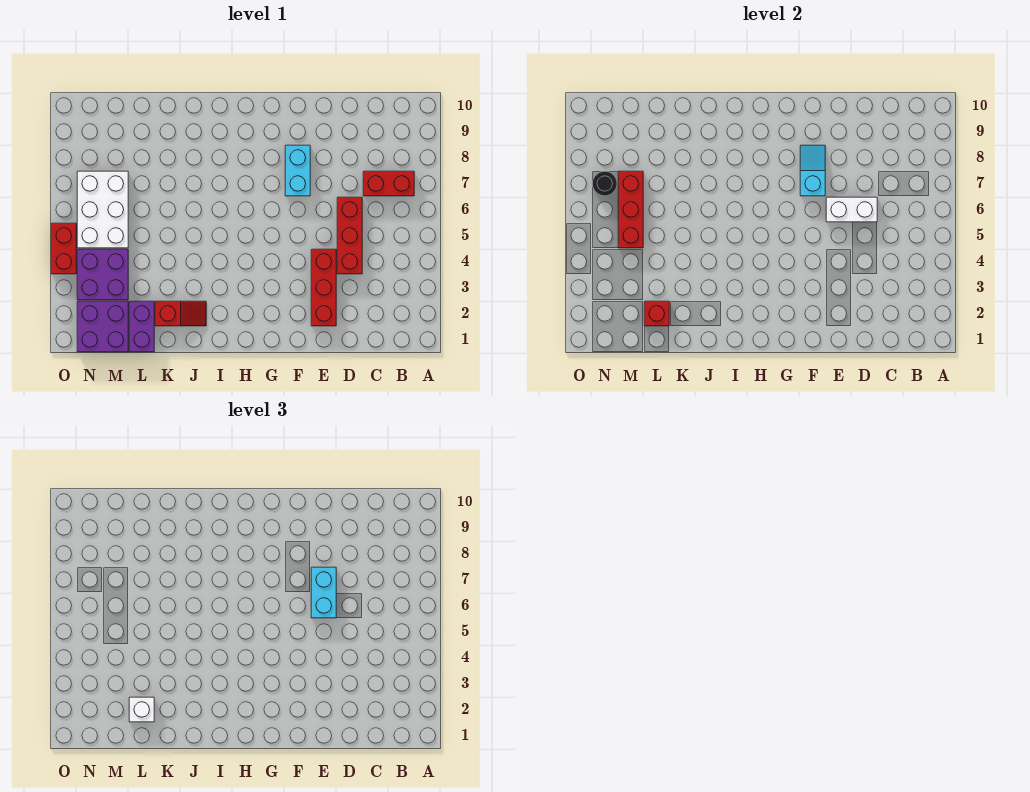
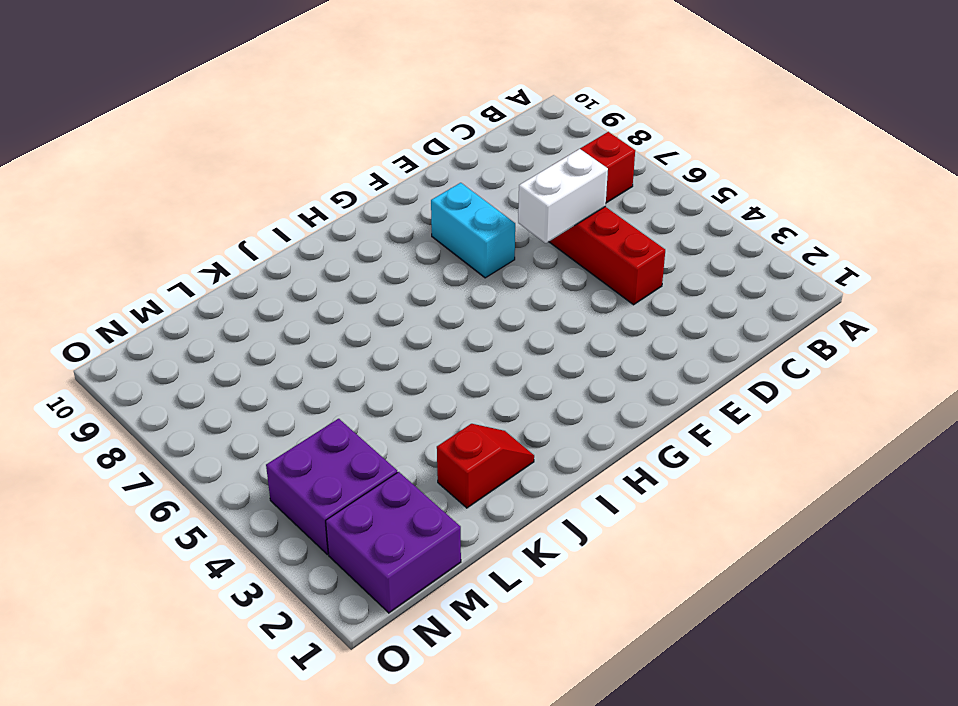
none -> red brick E2:E4 level 1
none -> purple brick L1:L2 level 1
none -> white brick M5:N7 level 1

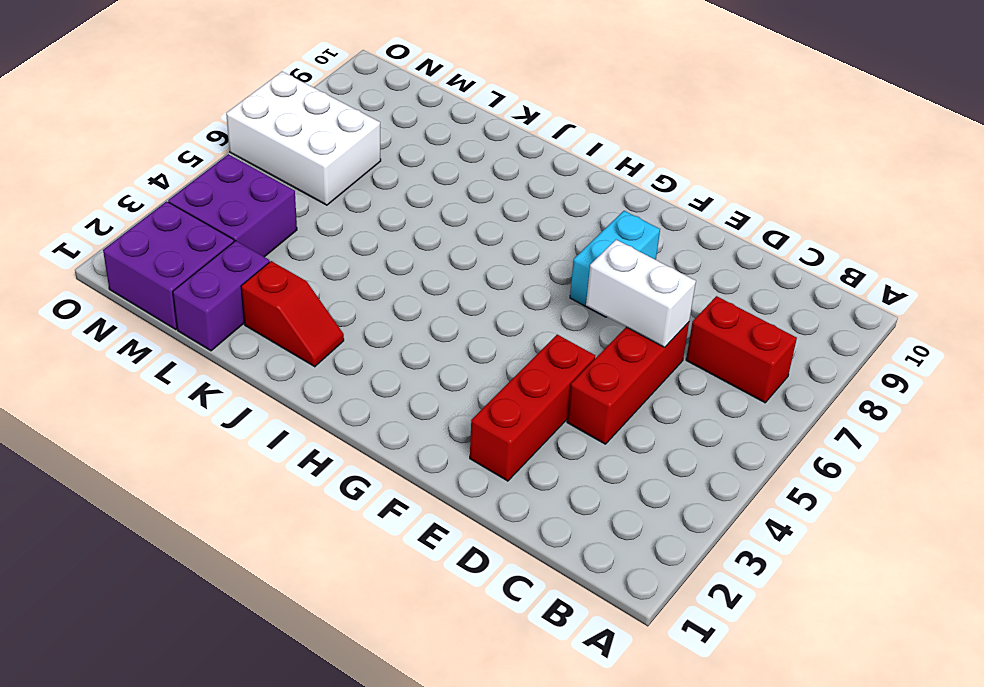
white brick M6:O7 level 1 -> white brick M5:N7 level 1
none -> red brick O4:O5 level 1
none -> cyan slope F7:F8 level 2 top 7
none -> red brick L2 level 2

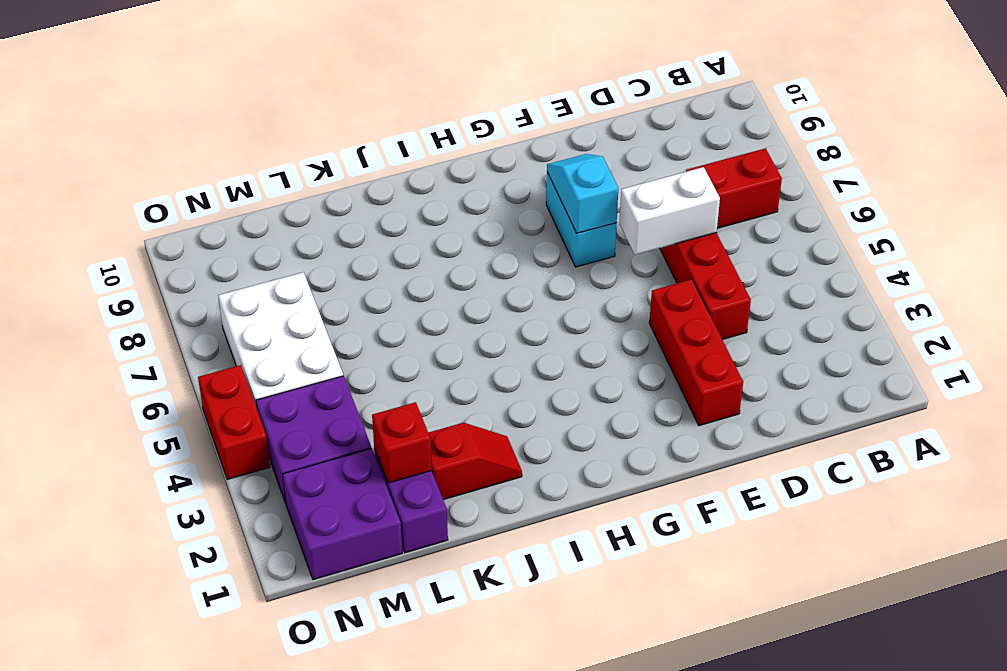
none -> red brick M5:M7 level 2
none -> black round brick N7 level 2
none -> cyan brick E6:E7 level 3

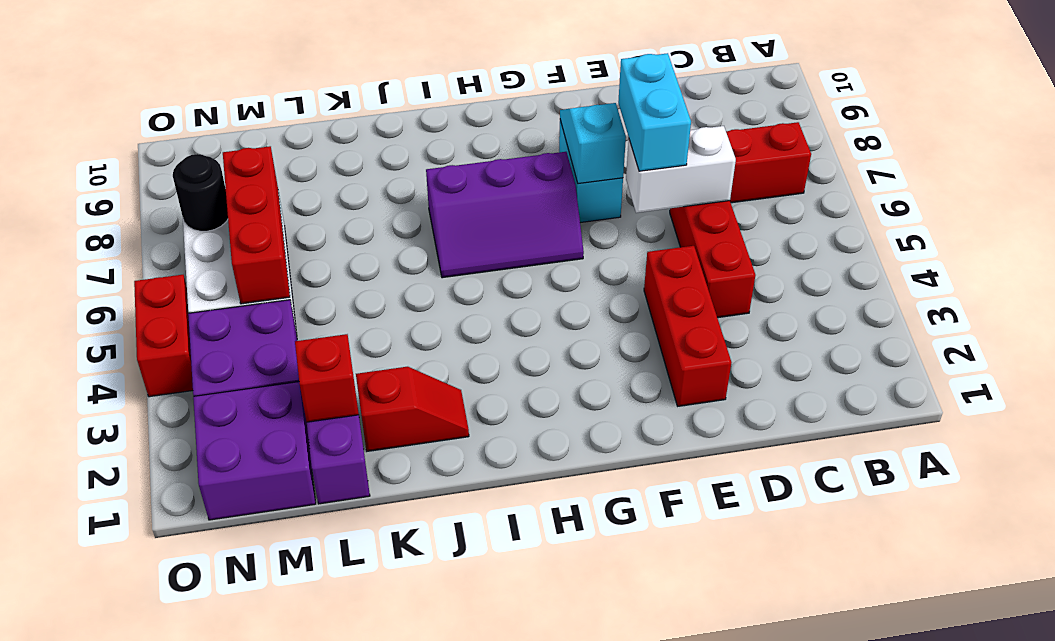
purple slope G6:I7 level 1 top 7 -> none
none -> white brick L2 level 3

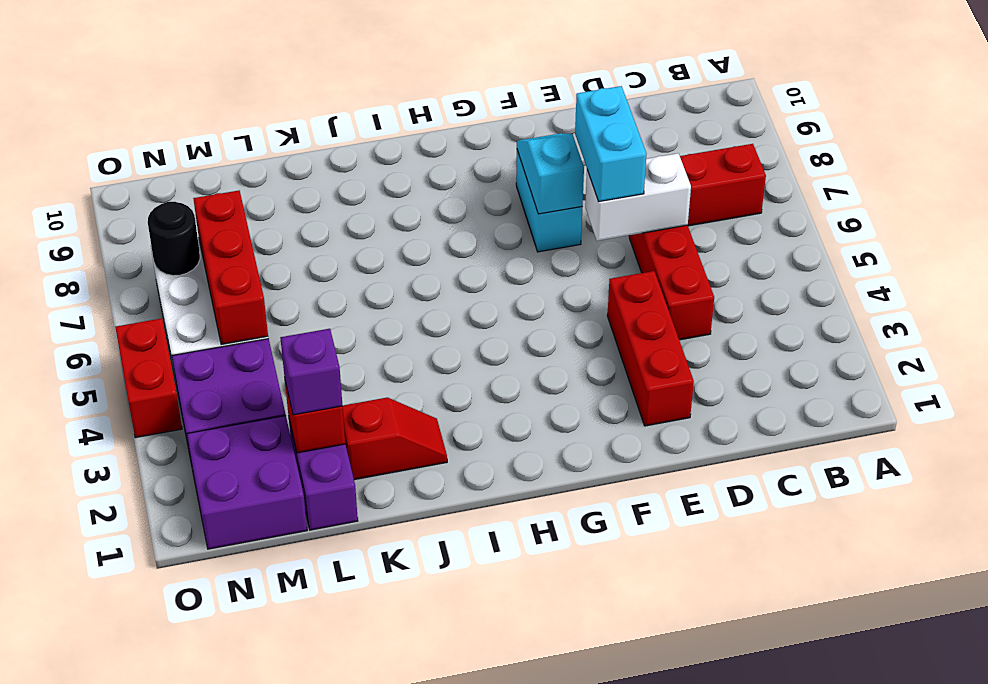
purple brick L2 level 3 -> white brick L2 level 3

